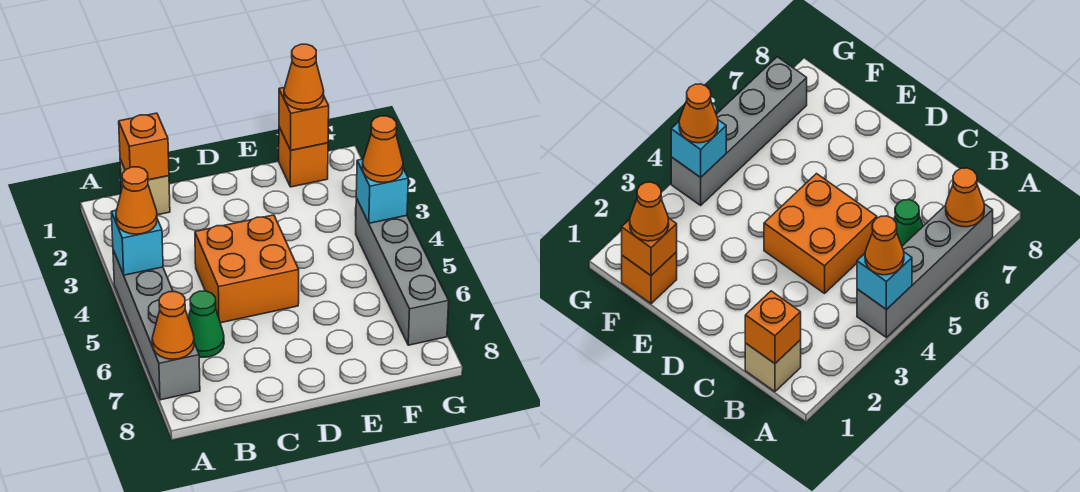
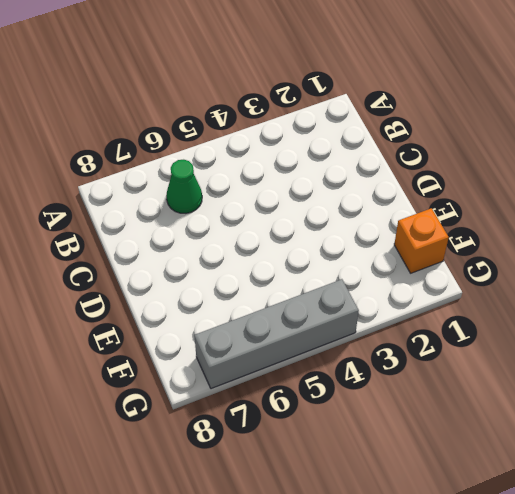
none -> grey brick A4:A7 level 1
none -> tan brick B1 level 1
none -> orange brick C4:D5 level 1

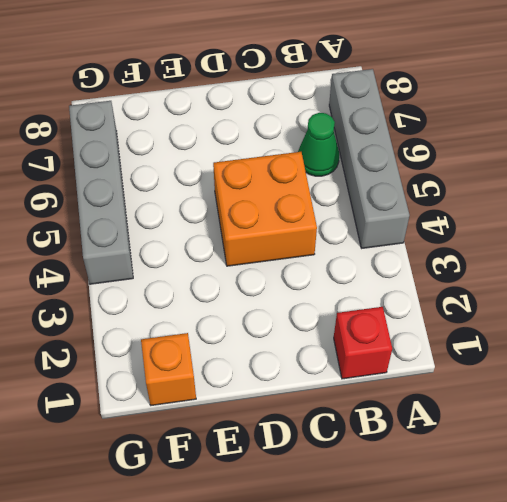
red brick B1 level 1 -> tan brick B1 level 1
none -> cyan brick A4 level 2
none -> orange cone A7 level 2
none -> orange brick B1 level 2

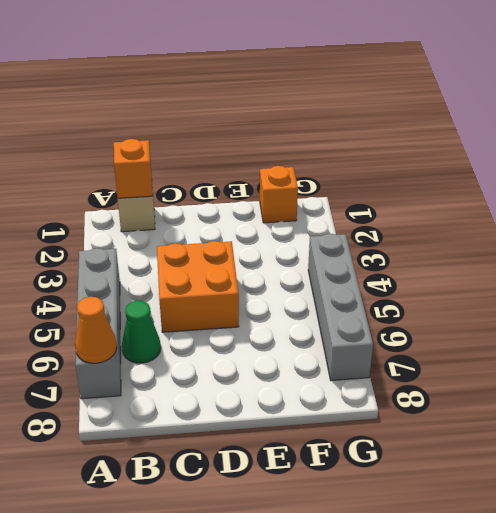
none -> cyan brick A4 level 2
none -> orange brick F1 level 2
none -> cyan brick G4 level 2

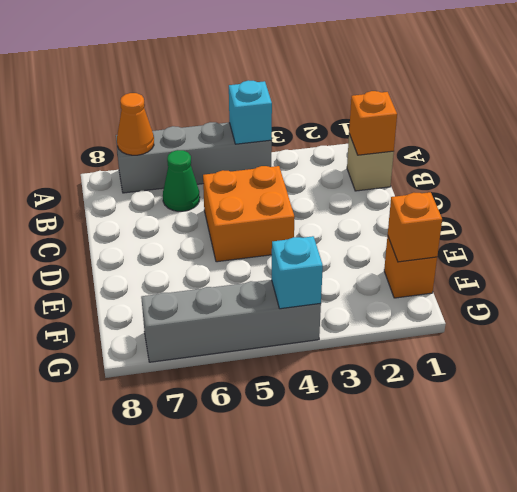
none -> orange cone A4 level 3
none -> orange cone F1 level 3
none -> orange cone G4 level 3

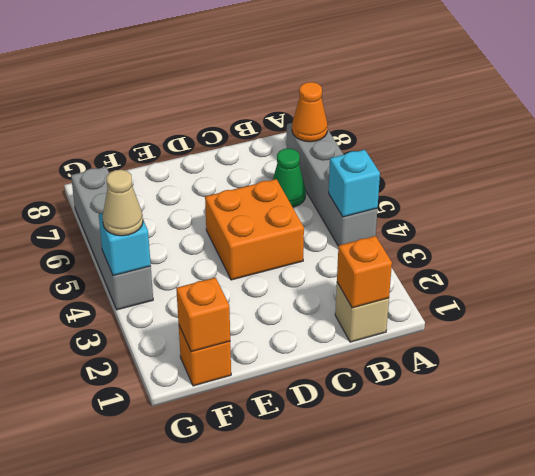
tan cone G4 level 3 -> orange cone G4 level 3
none -> orange cone A4 level 3
none -> orange cone F1 level 3

